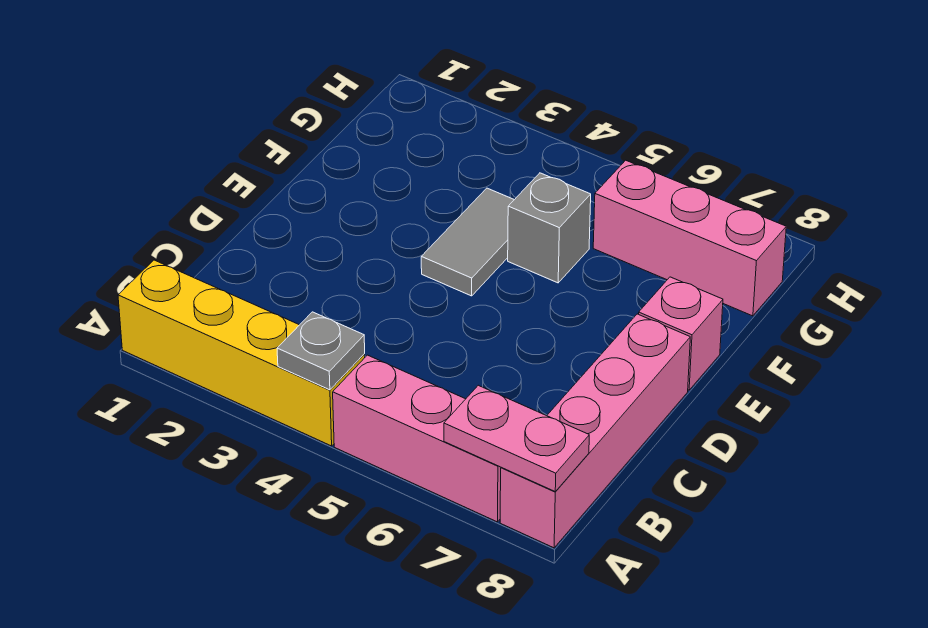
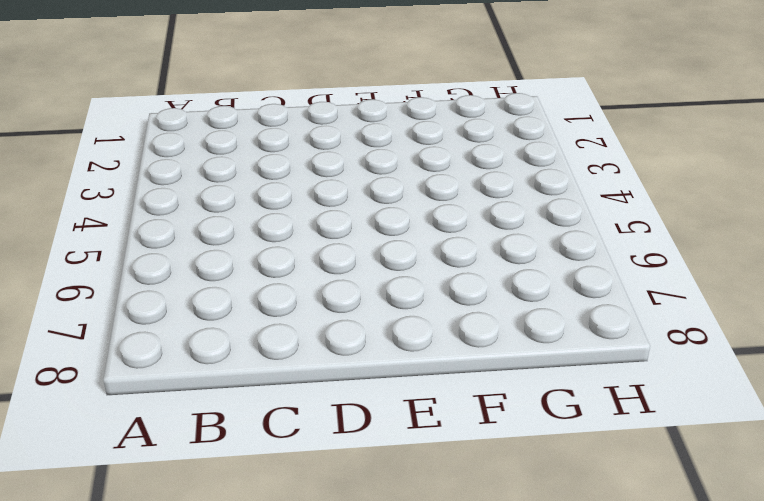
none -> yellow brick A1:A4 level 1
none -> pink brick A5:A7 level 1

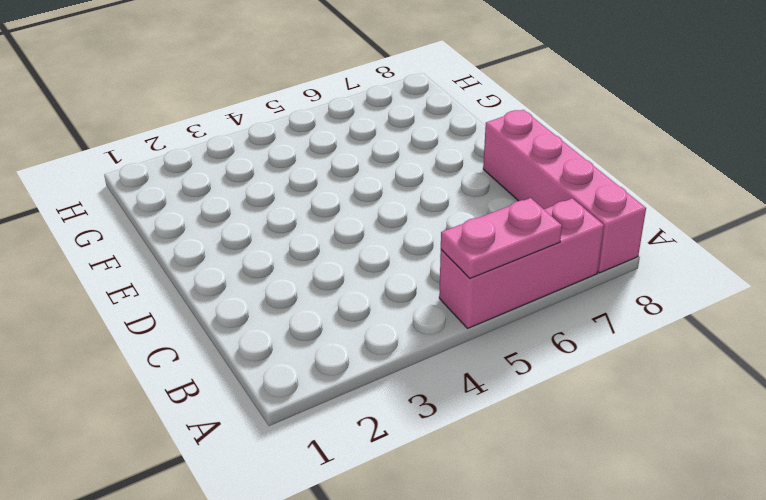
pink plate A5:A6 level 2 -> pink plate A7:A8 level 2
none -> yellow brick A1:A4 level 1
none -> grey tile E4:F4 level 1

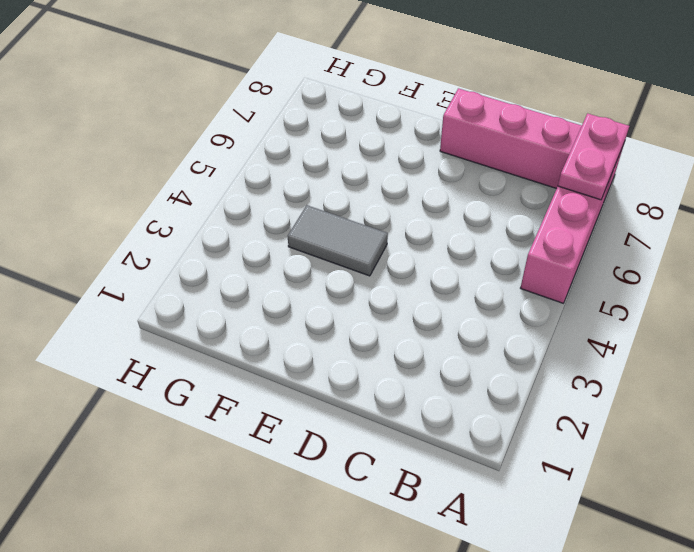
none -> yellow brick A1:A4 level 1
none -> pink brick E8 level 1

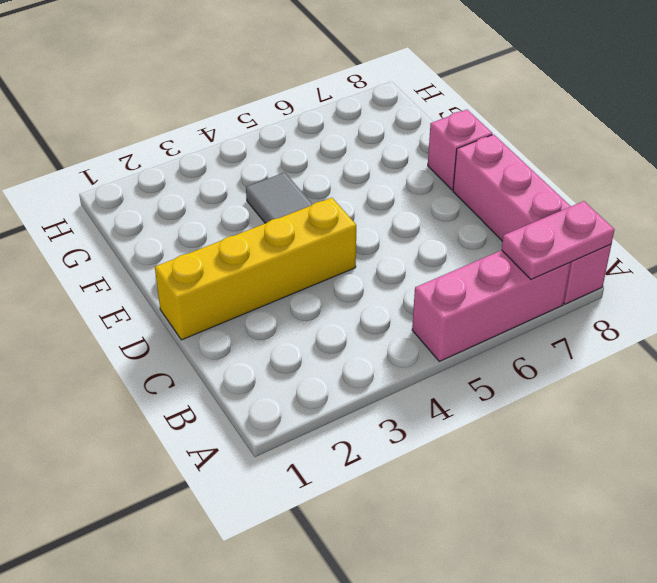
yellow brick D1:D4 level 1 -> yellow brick A1:A4 level 1
none -> grey brick F5 level 1
none -> pink brick G6:G8 level 1

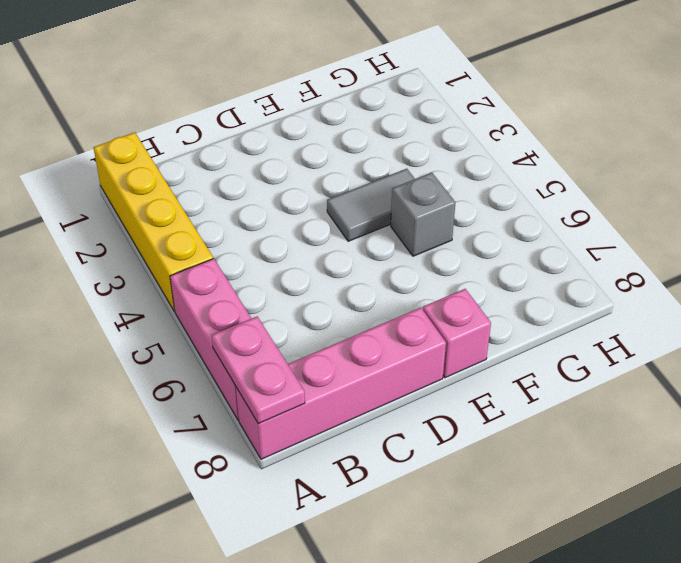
none -> pink brick G6:G8 level 1
none -> grey plate A4 level 2

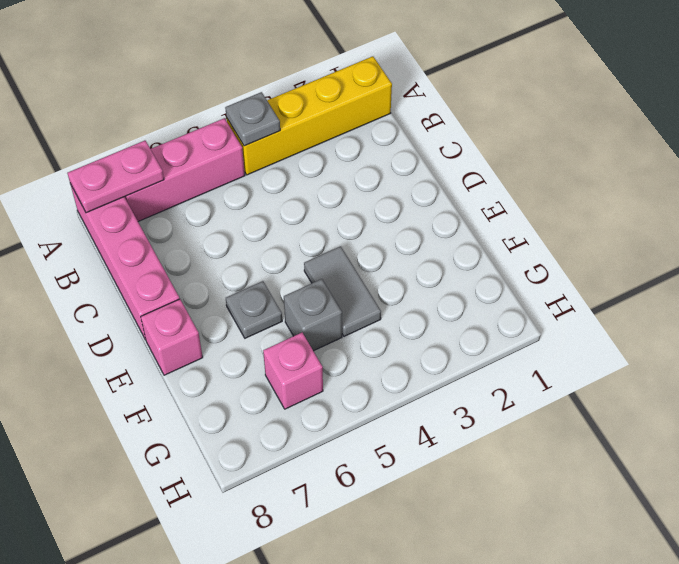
grey plate E6 level 1 -> none
pink brick G6 level 1 -> pink brick G6:G8 level 1

